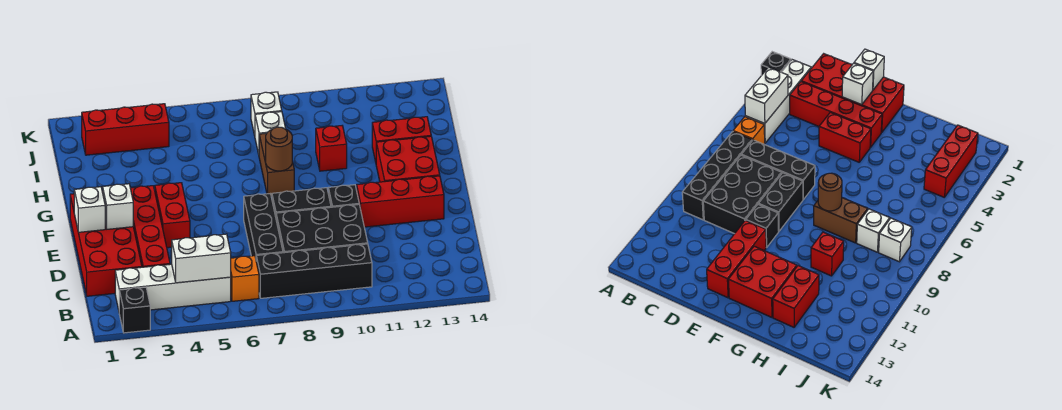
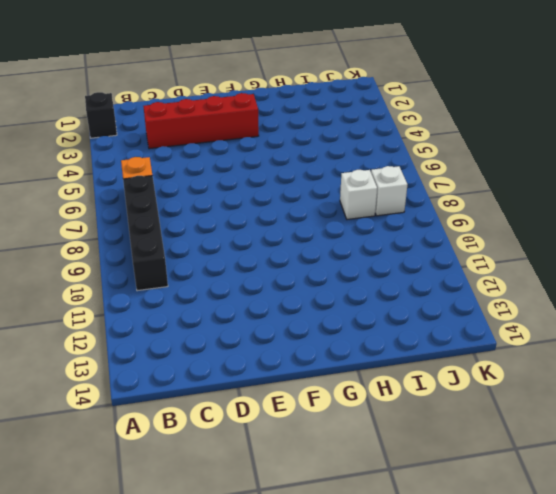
none -> white brick B2:B5 level 1
none -> red brick C1:F2 level 1
none -> black brick C7:E7 level 1

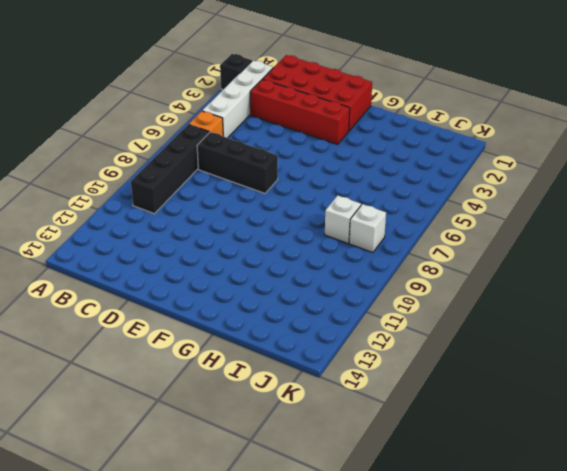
none -> black brick C8:D10 level 1
none -> red brick E4:F4 level 1
none -> black brick E8:E9 level 1

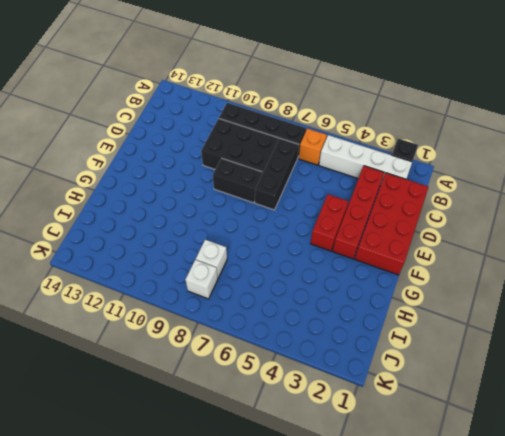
none -> black brick E10 level 1
none -> red brick E11:E13 level 1
none -> red brick F12:G13 level 1

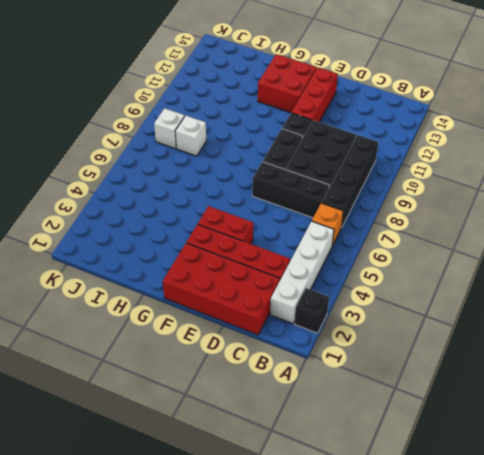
none -> brown brick G8:H8 level 1
none -> red brick H10 level 1
none -> red brick H12:H13 level 1

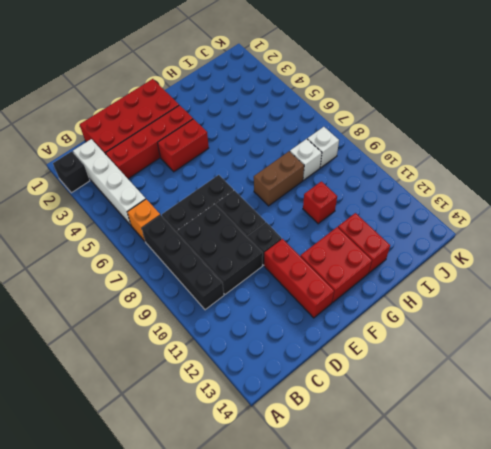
none -> red brick J2:J4 level 1
none -> white brick B4:B5 level 2
none -> white brick E1 level 2

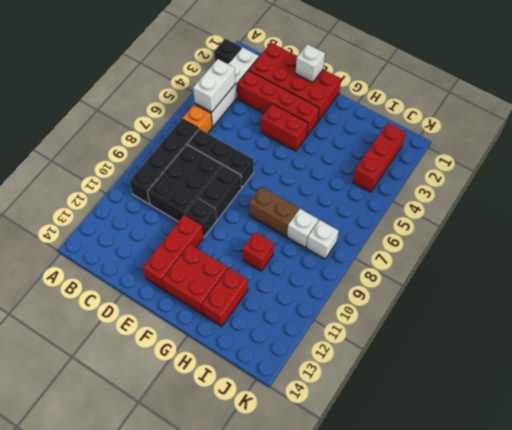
none -> white brick E2 level 2
none -> brown round brick G8 level 2

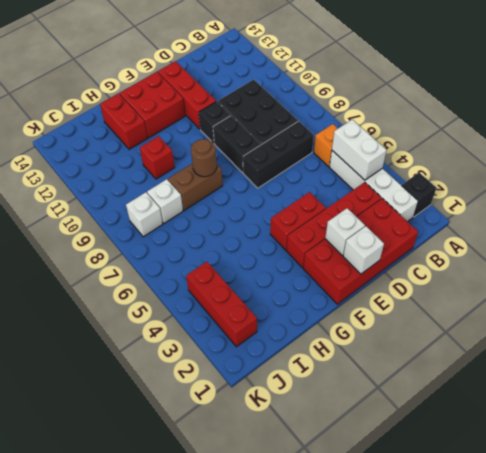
none -> black brick B7:B10 level 1

